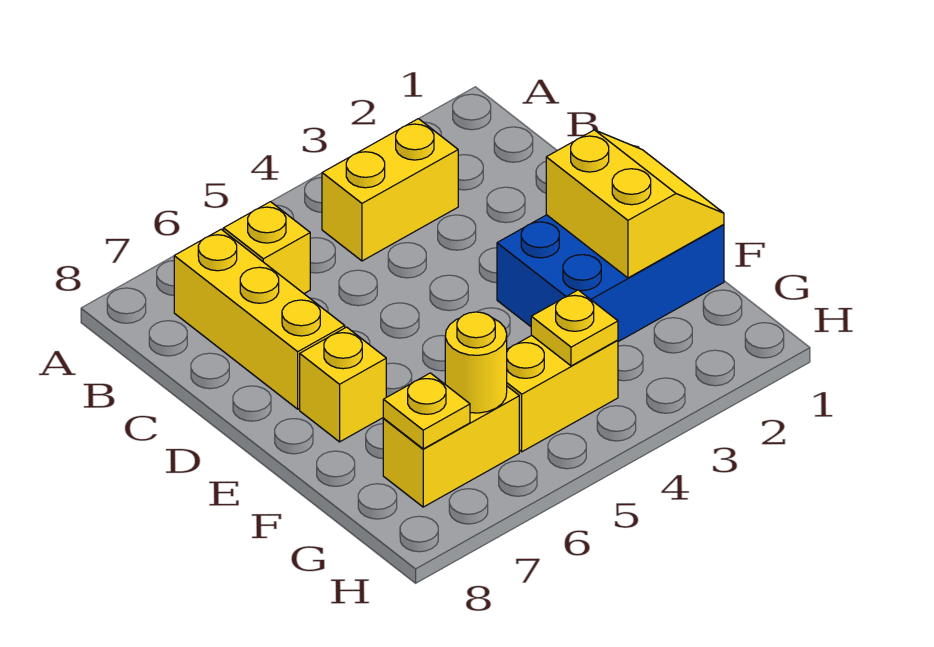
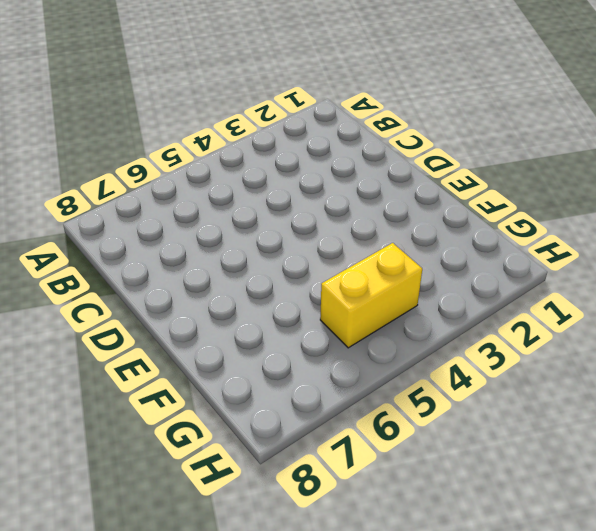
none -> yellow brick B3:B4 level 1
none -> yellow brick B6 level 1

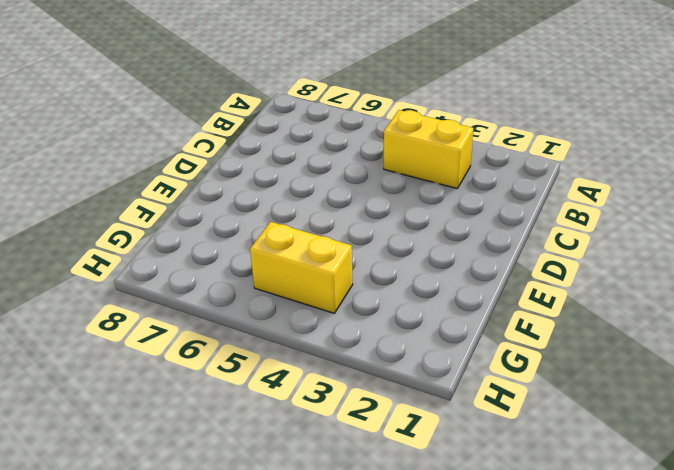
none -> yellow brick B6 level 1
none -> yellow brick B7:D7 level 1

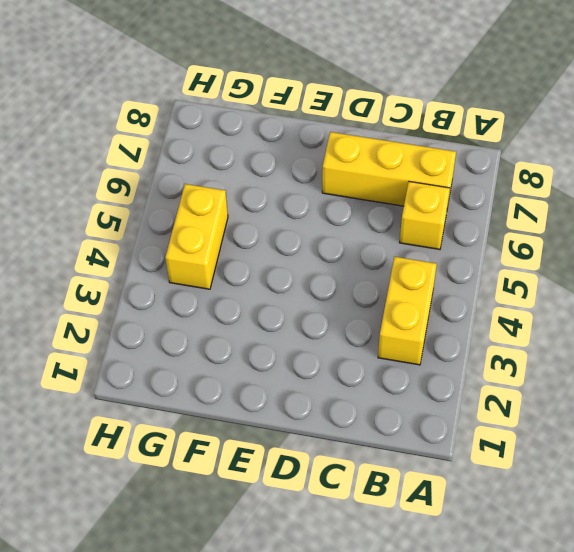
none -> blue brick E1:F3 level 1
none -> yellow brick E7 level 1

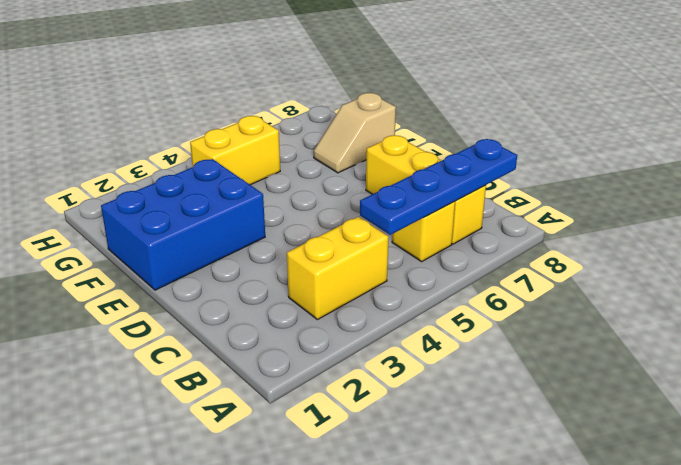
blue plate B5:B8 level 2 -> none
tan slope F7:F8 level 1 top 8 -> none
none -> yellow brick E7 level 1
none -> yellow brick G6:G7 level 1

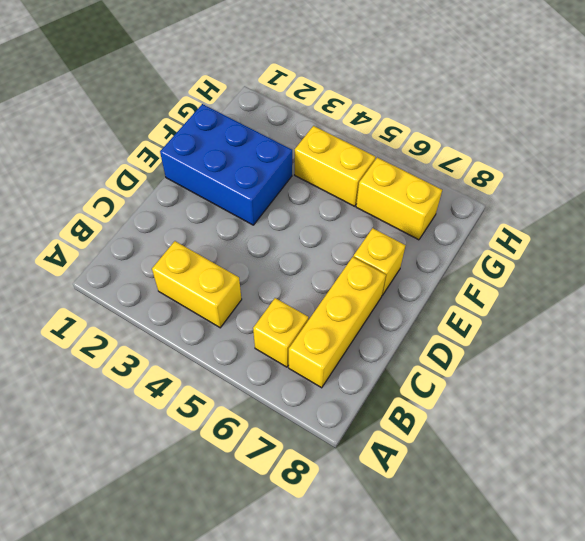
none -> yellow slope E1:F2 level 2 top 2
none -> yellow plate G4 level 2

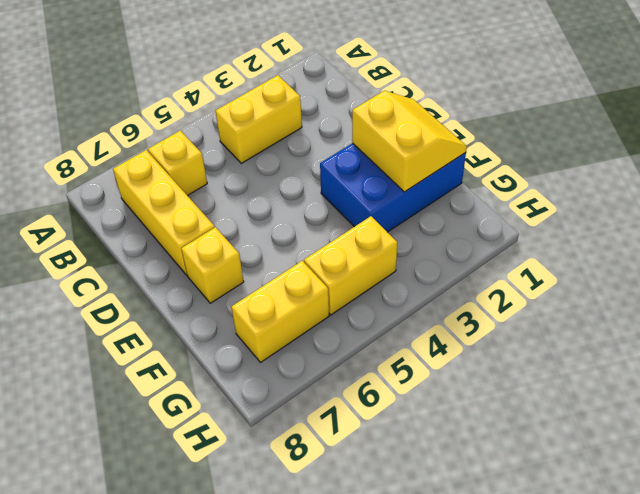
none -> yellow plate G4 level 2
none -> yellow round brick G6 level 2

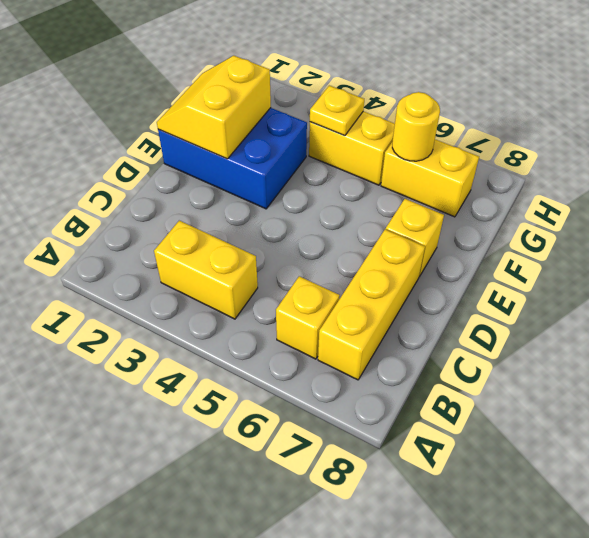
none -> yellow plate G7 level 2

